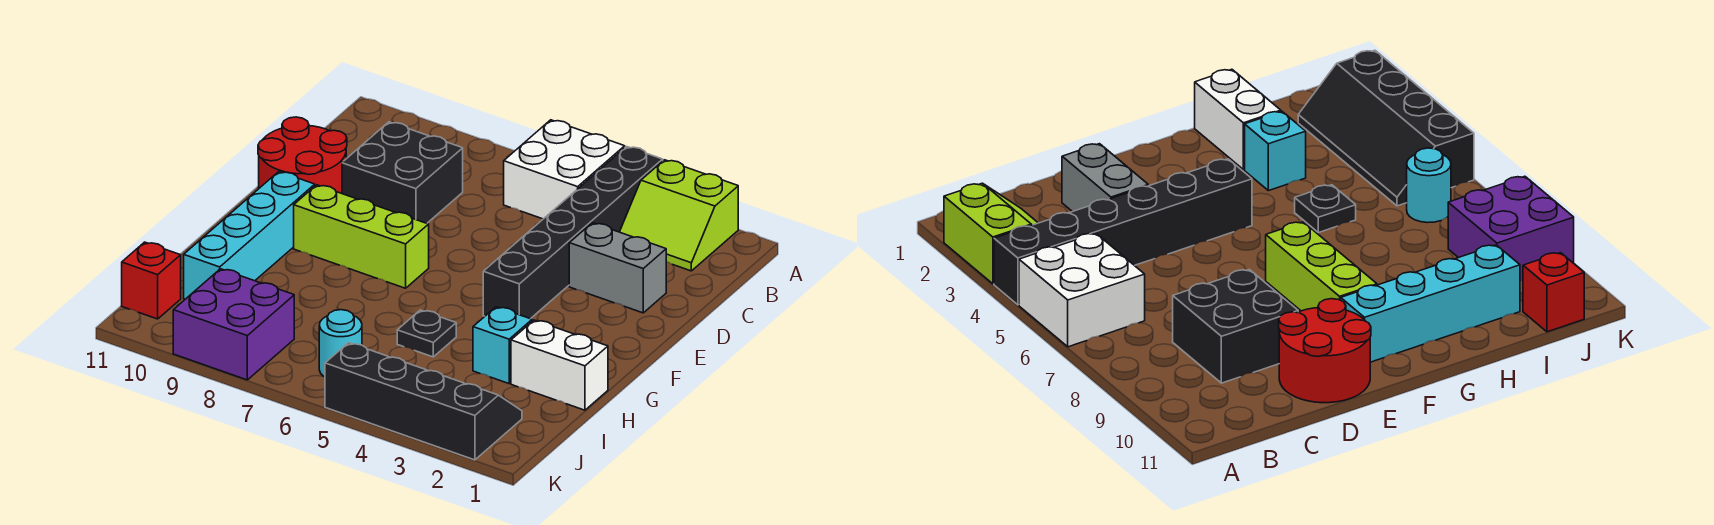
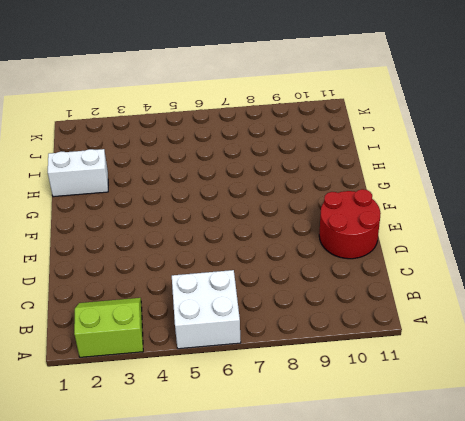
none -> black brick A4:F4 level 1
none -> black brick C8:D9 level 1
none -> grey brick D2:D3 level 1

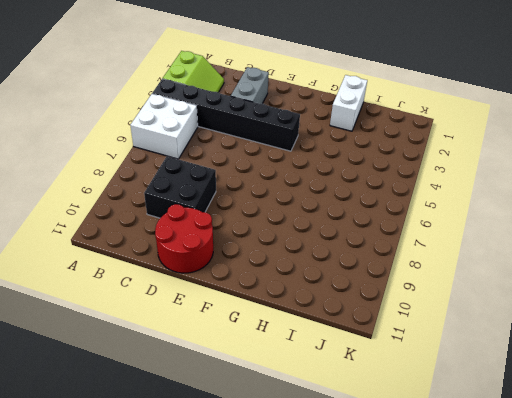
none -> lime brick F7:F9 level 1
none -> cyan brick F10:I10 level 1
none -> cyan brick H3 level 1

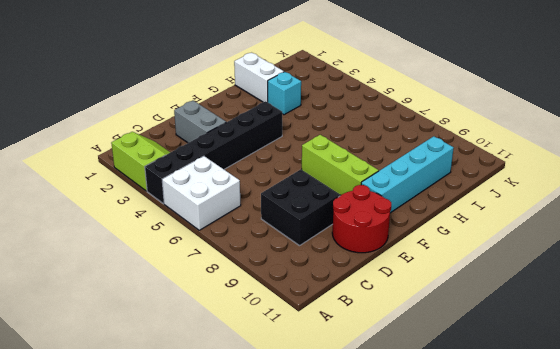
none -> black plate H5 level 1
none -> black slope J2:K5 level 1 top K
none -> cyan round brick J6 level 1

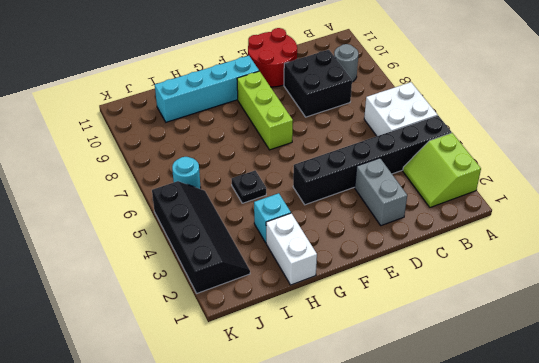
grey round brick B9 level 1 -> none
none -> purple brick J8:K9 level 1
none -> red brick J11 level 1

